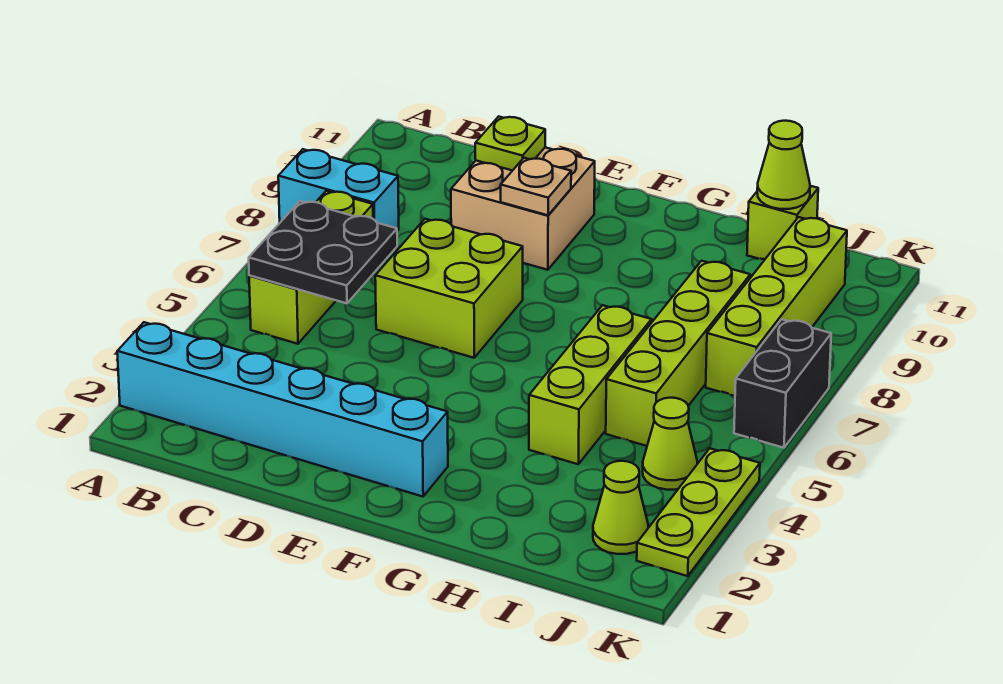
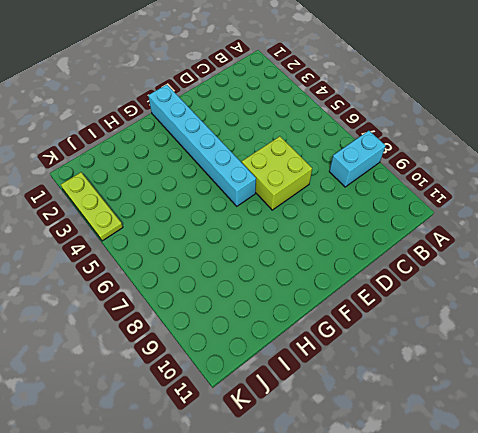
cyan brick F1:F6 level 1 -> cyan brick A2:F2 level 1
none -> lime brick B5:B7 level 1
none -> tan brick D9:E10 level 1
none -> lime brick H4:H6 level 1

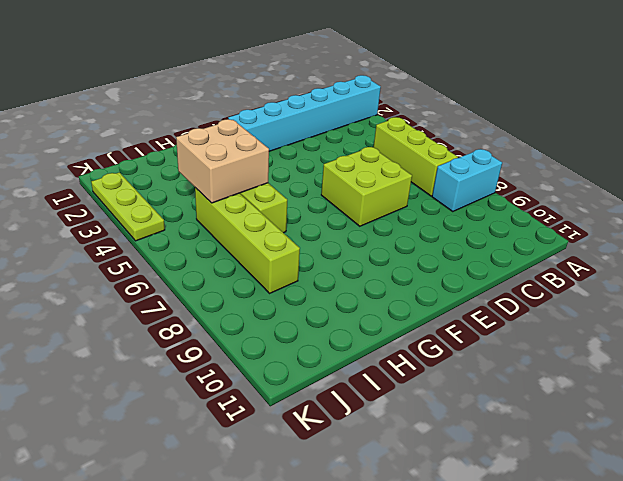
tan brick H4:I5 level 2 -> tan brick D9:E10 level 1
none -> lime brick I11 level 1
none -> lime cone J2 level 1
none -> lime cone J4 level 1

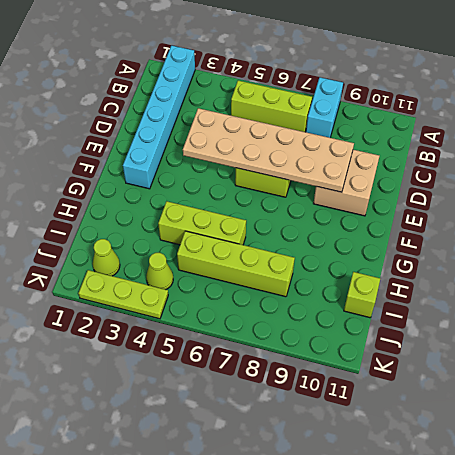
tan plate D4:E9 level 2 -> tan plate E9 level 2
none -> lime brick J7:J10 level 1
none -> black brick K6:K7 level 1
none -> black plate B5:C6 level 2

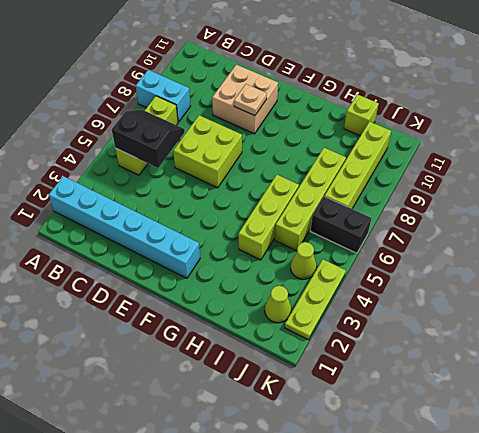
black slope B5:C6 level 2 top 5 -> black plate B5:C6 level 2
black brick J6:K6 level 1 -> black brick K6:K7 level 1
none -> lime plate D10 level 2
none -> lime cone I11 level 2

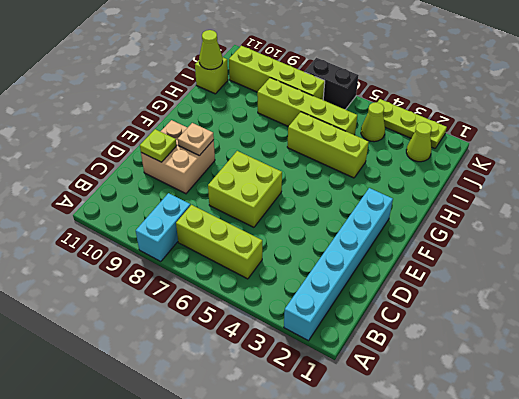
none -> black plate B5:C6 level 2

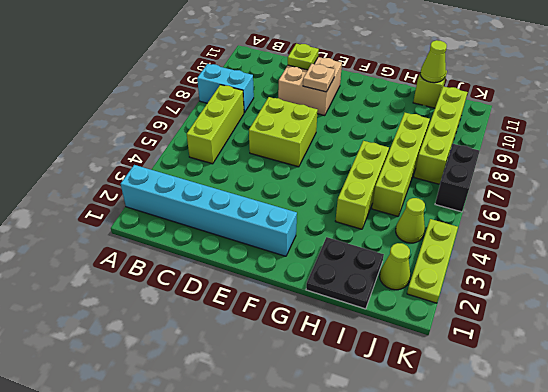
black plate H1:I2 level 1 -> black plate B5:C6 level 2

